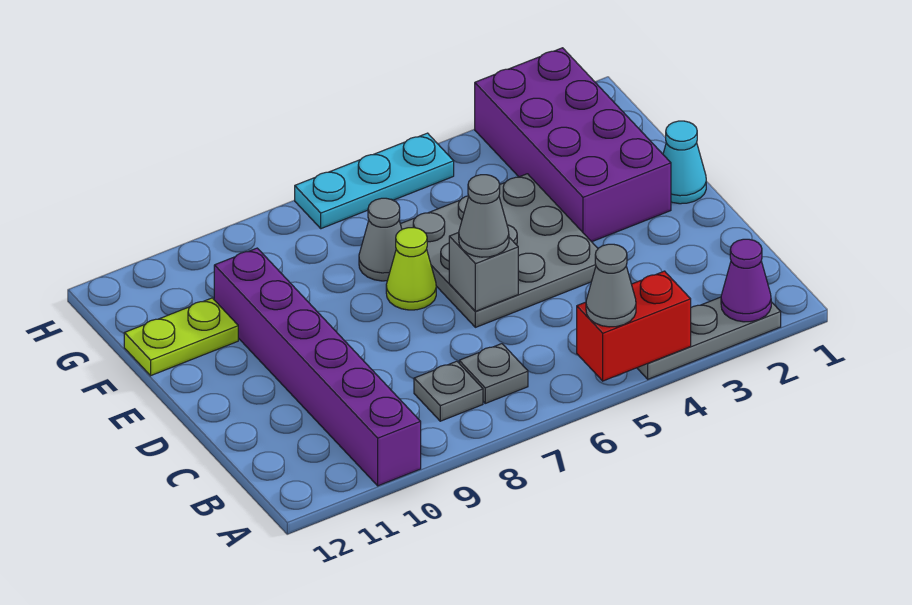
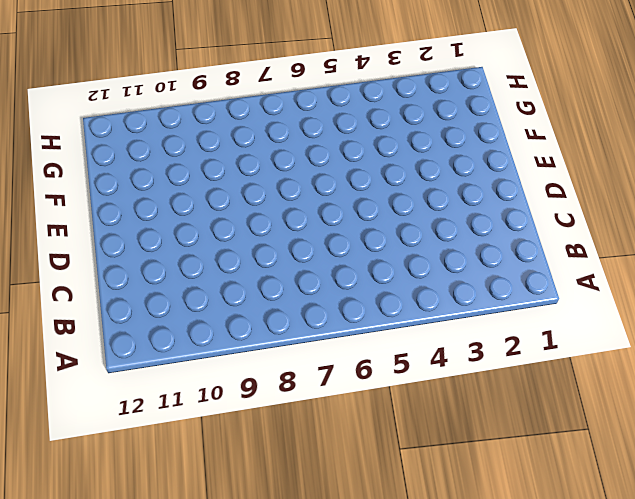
none -> grey plate A2:A4 level 1
none -> purple brick A10:F10 level 1
none -> grey plate B7 level 1

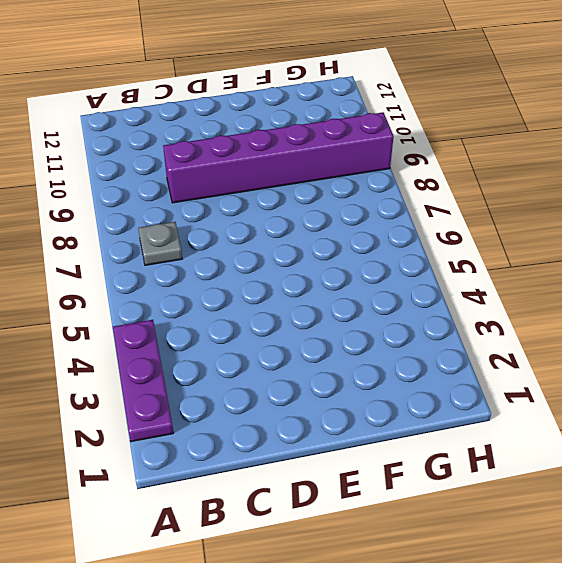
purple plate A2:A4 level 1 -> grey plate A2:A4 level 1
purple brick C9:H9 level 1 -> purple brick A10:F10 level 1
none -> grey plate B8 level 1
none -> grey plate D4:F6 level 1
none -> cyan cone E1 level 1

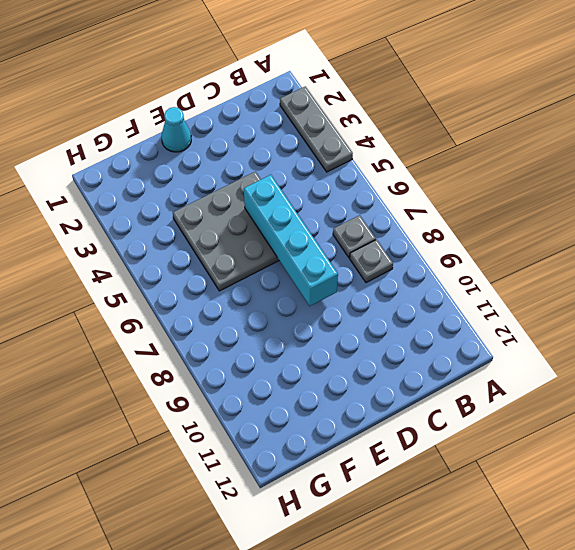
cyan brick D5:D8 level 2 -> grey brick D6 level 2
none -> purple brick A10:F10 level 1
none -> purple brick E2:H3 level 1
none -> lime cone E7 level 1

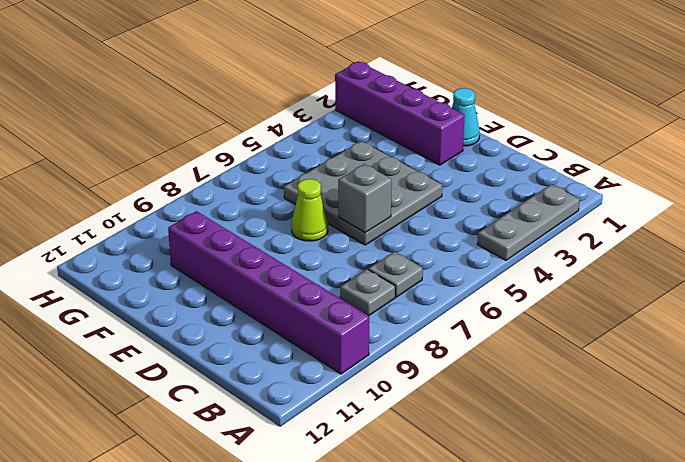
purple brick E2:H2 level 1 -> purple brick E2:H3 level 1
none -> grey cone F7 level 1
none -> lime plate F11:F12 level 1
none -> cyan plate H5:H7 level 1

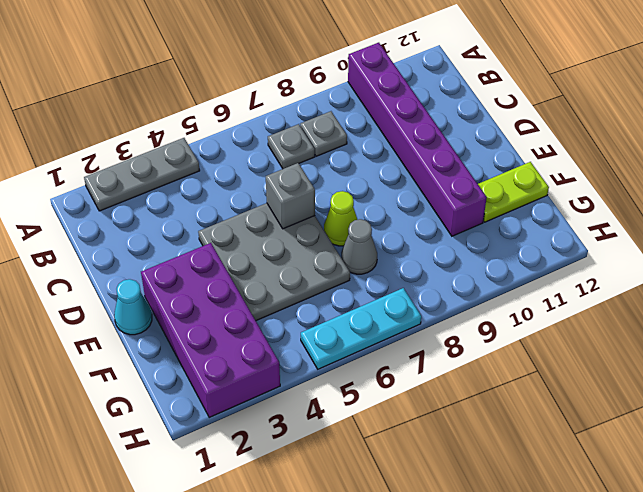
none -> purple cone A2 level 2
none -> red brick A4:A5 level 2
none -> grey cone A5 level 3

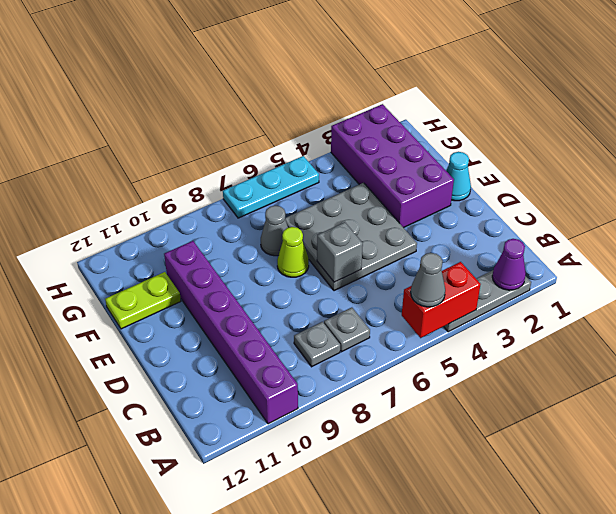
none -> grey cone D6 level 3

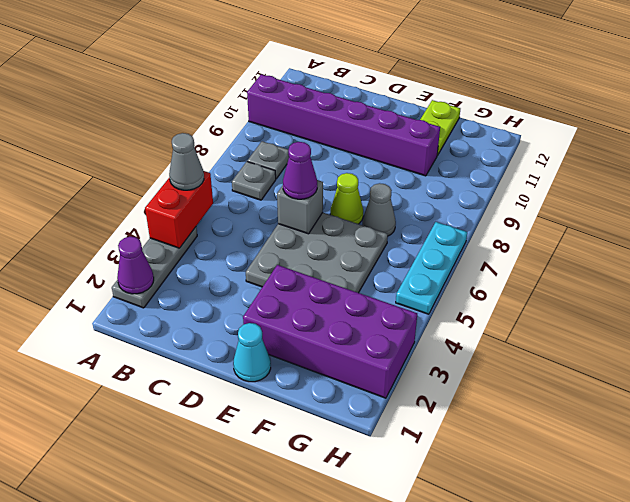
purple cone D6 level 3 -> grey cone D6 level 3

